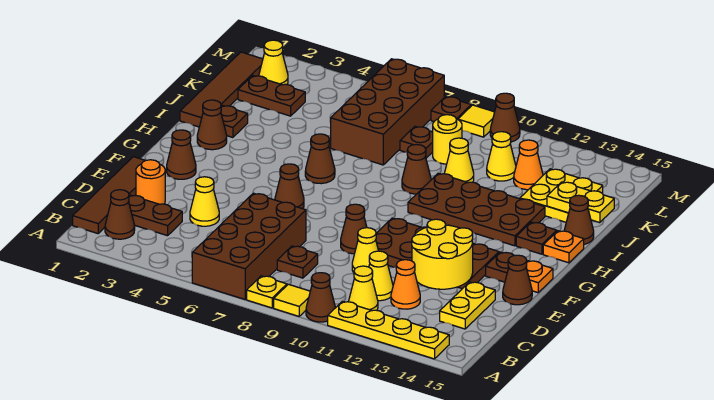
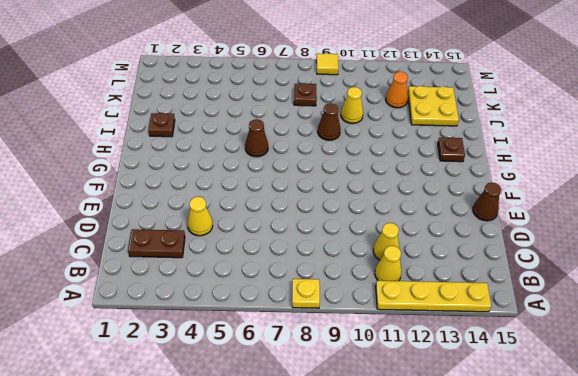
none -> brown brick A6:D7 level 1
none -> yellow tile A9 level 1
none -> brown cone A10 level 1
none -> brown tile B1:E1 level 1

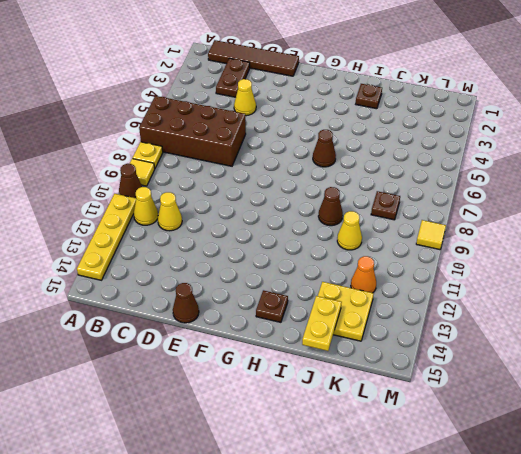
none -> brown cone B2 level 1
none -> brown plate C8 level 1
none -> orange cone C12 level 1
none -> yellow plate C14:D14 level 1

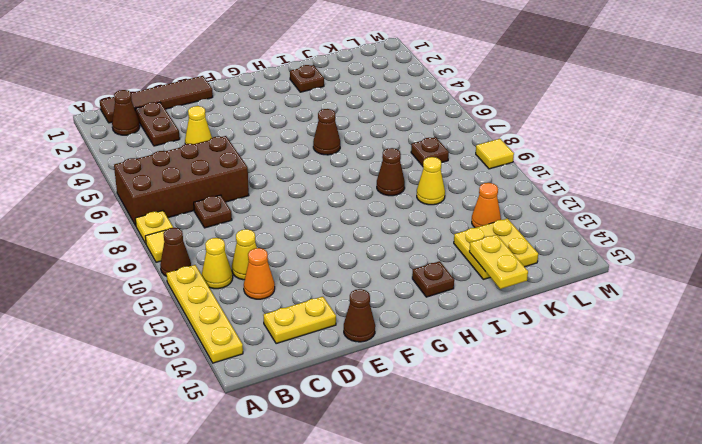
none -> orange round brick D2 level 1
none -> yellow cone D10 level 1
none -> brown cone E9 level 1
none -> brown plate E10:F13 level 1

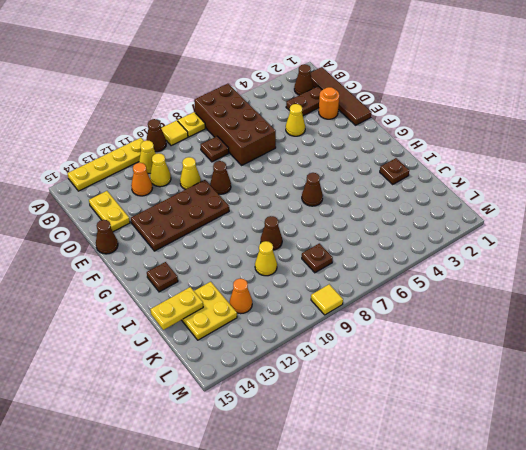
none -> brown cone F2 level 1
none -> brown cone F6 level 1
none -> brown plate F14 level 1
none -> orange plate F15 level 1

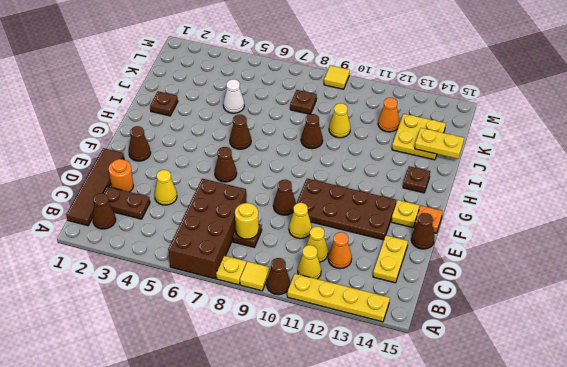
yellow round brick C8 level 2 -> yellow round brick K9 level 1
yellow plate F14 level 1 -> brown plate F14 level 1
white cone J5 level 1 -> none
none -> brown cone H2 level 1
none -> brown plate H10:I13 level 1
none -> orange plate H15 level 1
none -> brown tile I1:L1 level 1

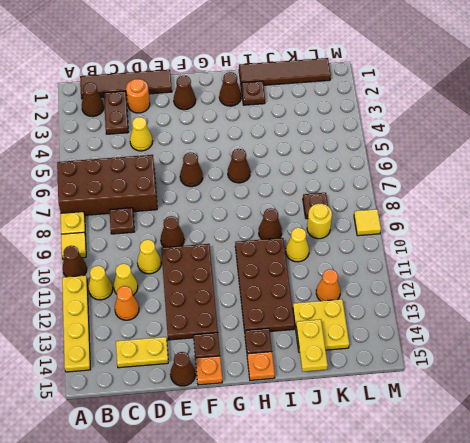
none -> brown cone I15 level 1
none -> brown brick J6:M7 level 1
none -> brown plate K2:K3 level 1
none -> yellow cone K11 level 1

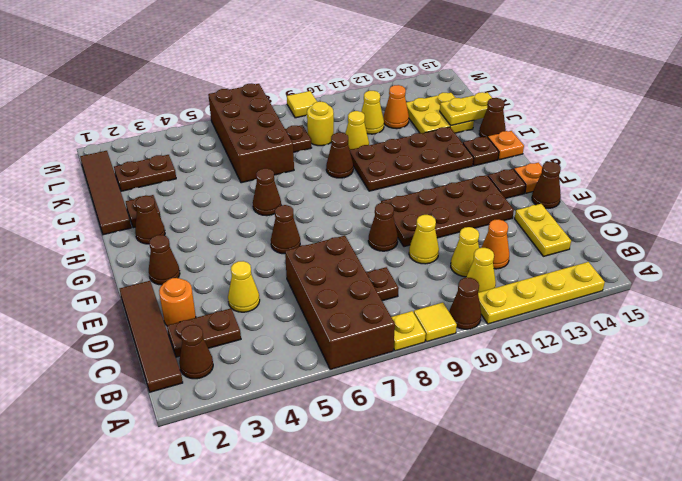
none -> yellow cone L2 level 1
none -> brown plate M8 level 1
none -> brown cone M10 level 1
none -> yellow round brick D12:E13 level 2

